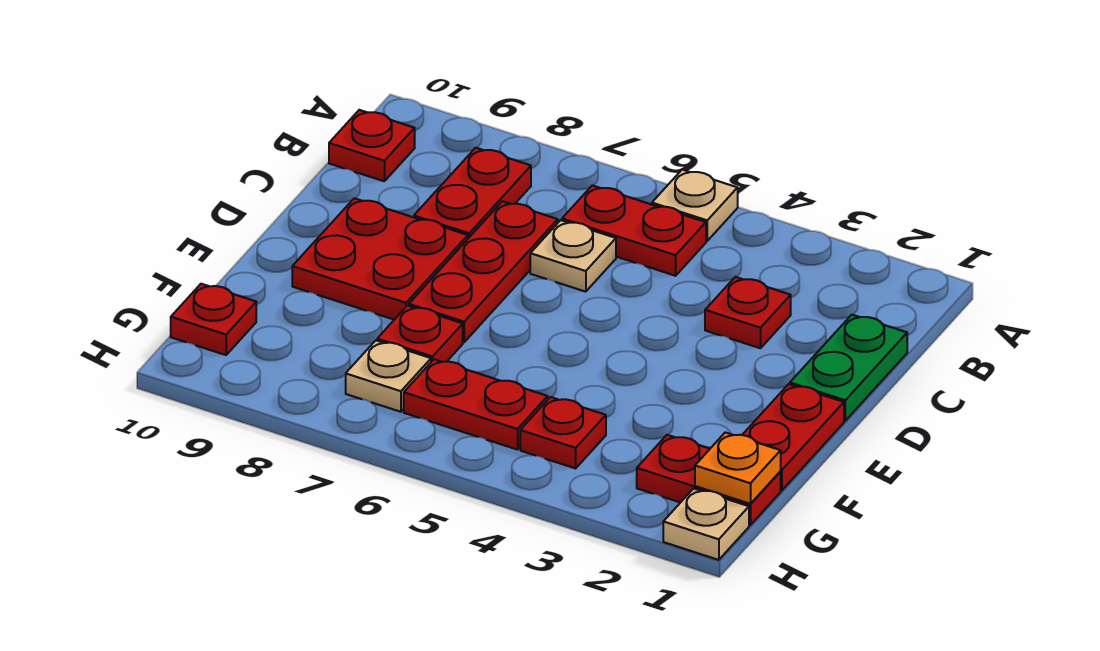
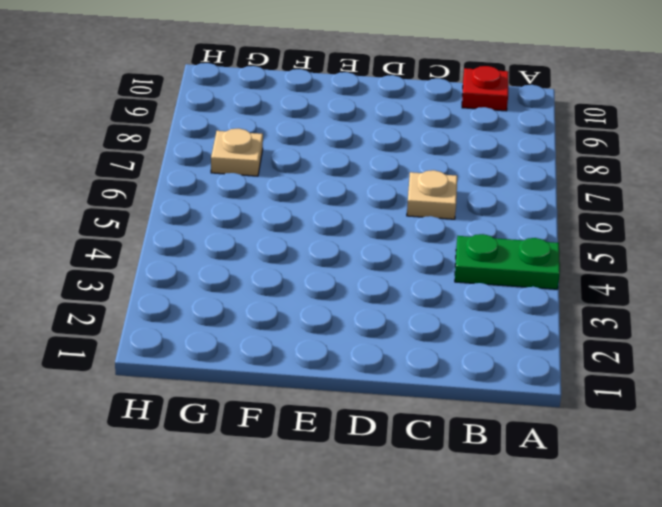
green plate A4:B4 level 1 -> green plate C1:D1 level 1
none -> tan plate A5 level 1
none -> red plate B5:B6 level 1
none -> red plate B8:C8 level 1

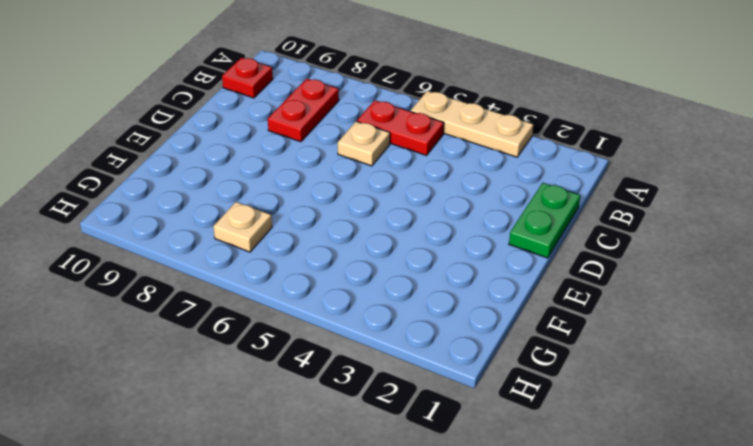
tan plate A3:A5 level 1 -> tan plate A5 level 1
none -> red plate C3 level 1
none -> red plate C7:E7 level 1
none -> red plate D8:E9 level 1

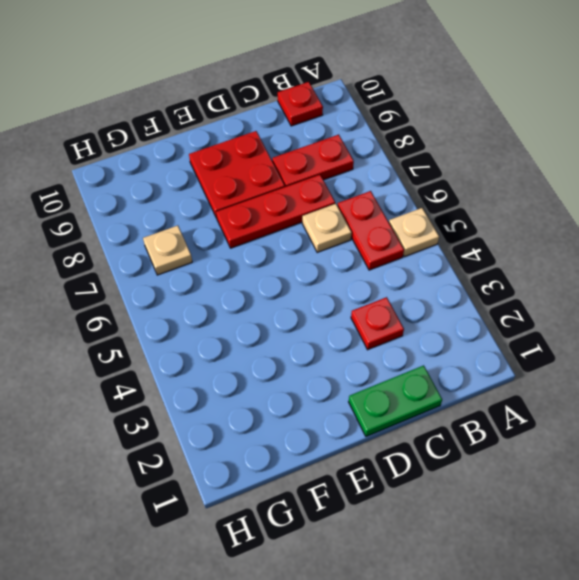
none -> red plate E1:F1 level 1
none -> red plate F7 level 1
none -> red plate G1:G2 level 1

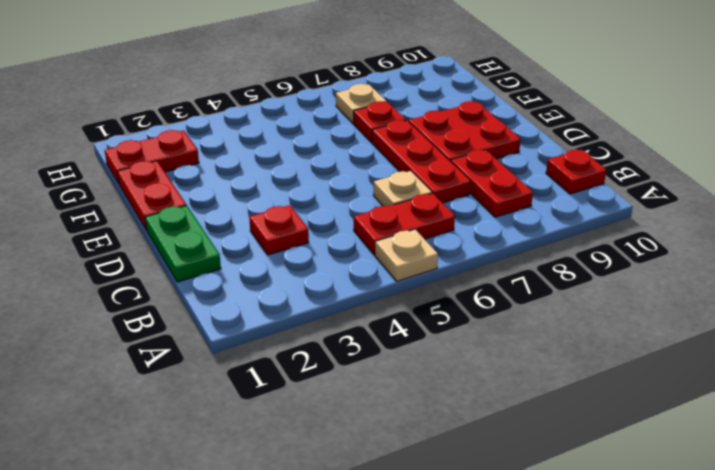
none -> red plate G4 level 1
none -> red plate G5:G6 level 1
none -> red plate G10 level 1

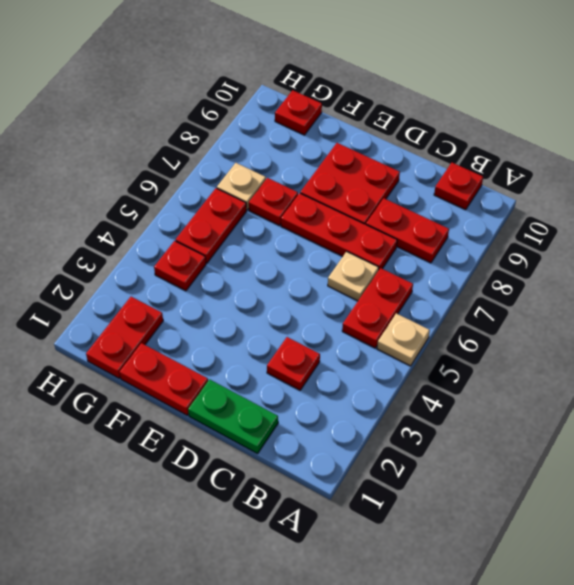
none -> tan plate H1 level 1
none -> orange plate G1 level 2

